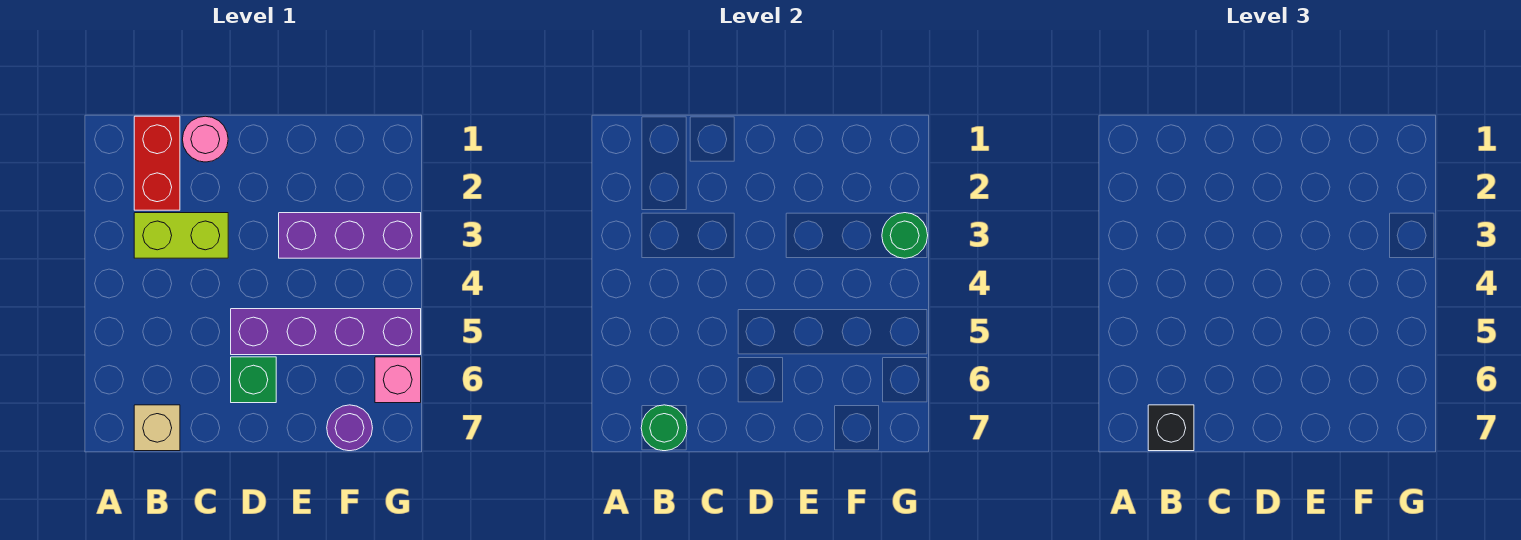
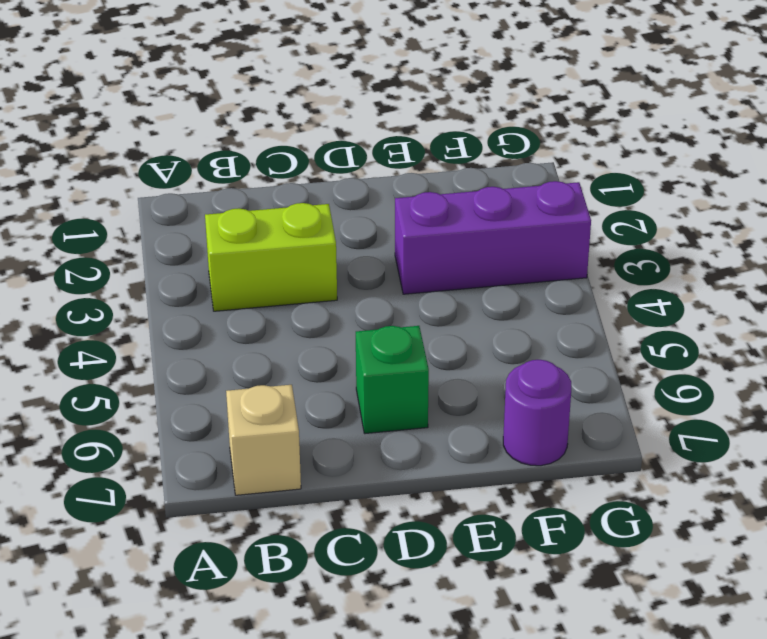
none -> red brick B1:B2 level 1
none -> pink round brick C1 level 1
none -> purple brick D5:G5 level 1

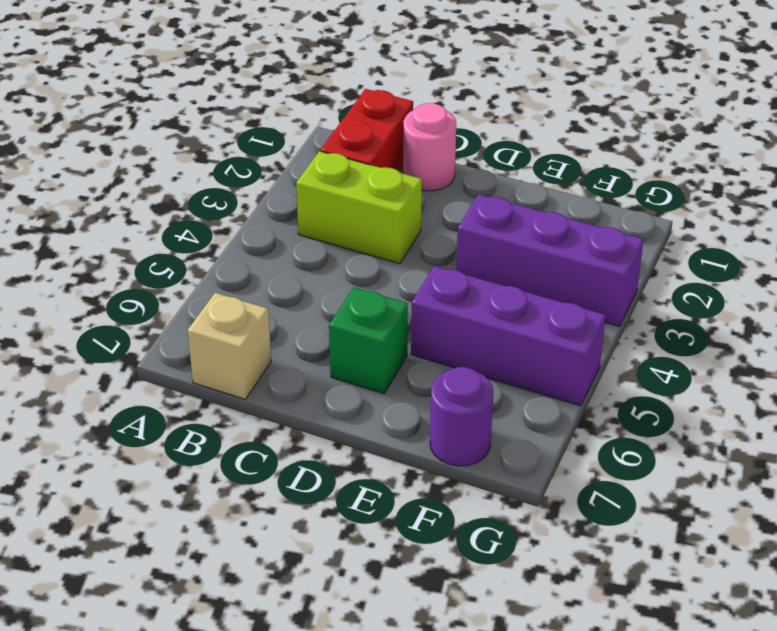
purple brick E5:G5 level 1 -> purple brick D5:G5 level 1
none -> pink brick G6 level 1
none -> green round brick B7 level 2
none -> green round brick G3 level 2

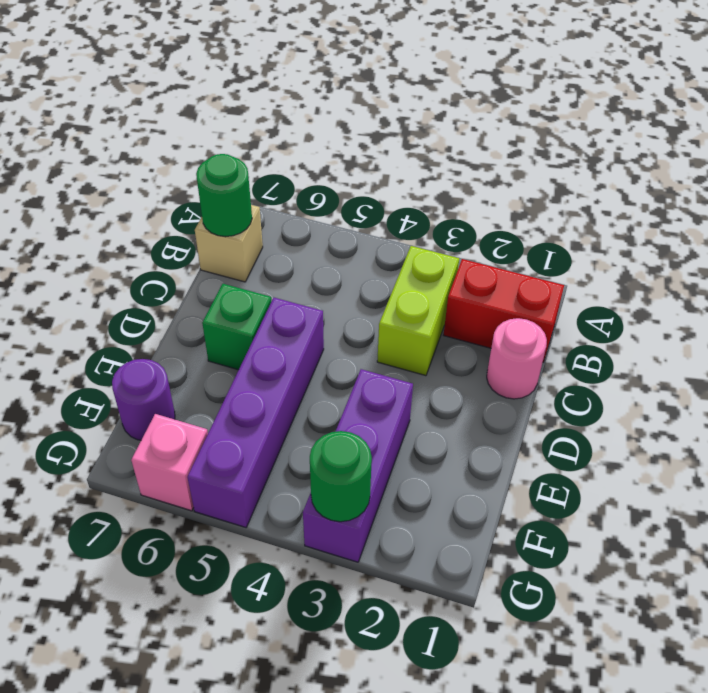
none -> black brick B7 level 3

